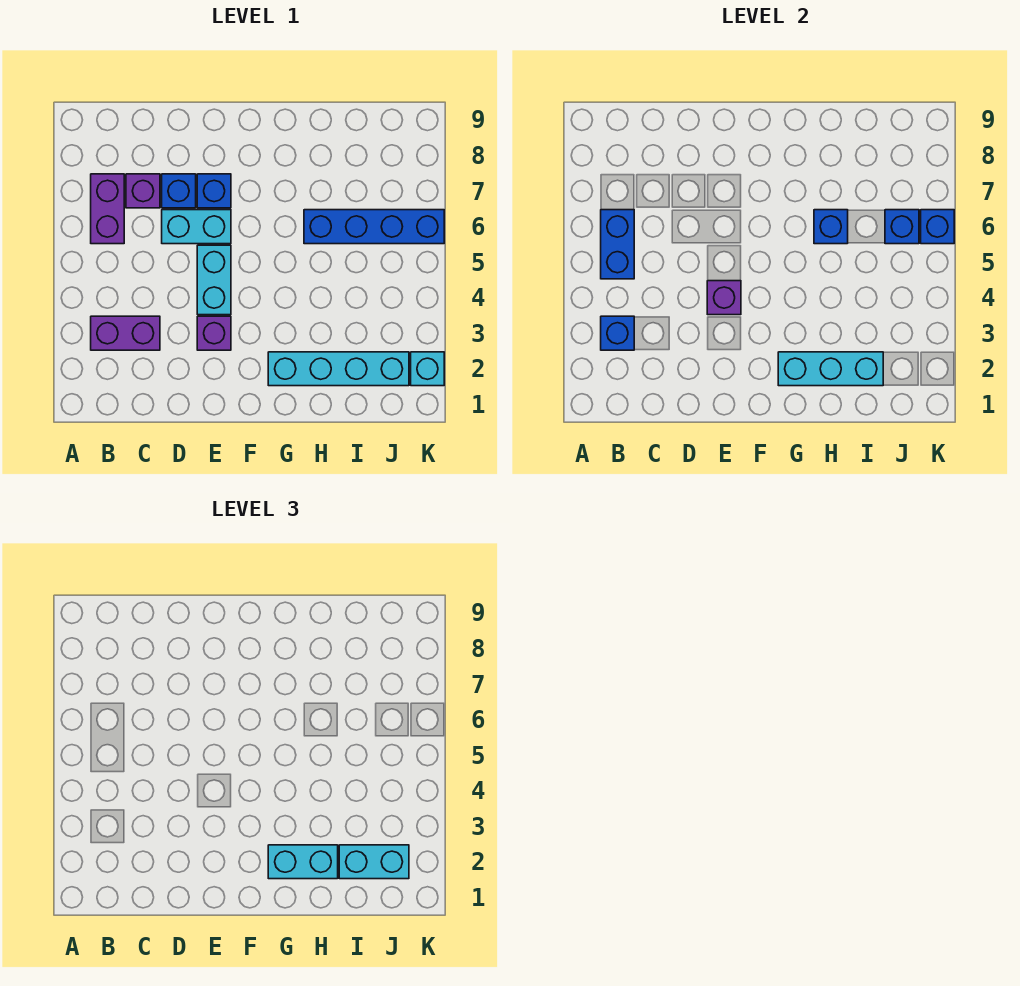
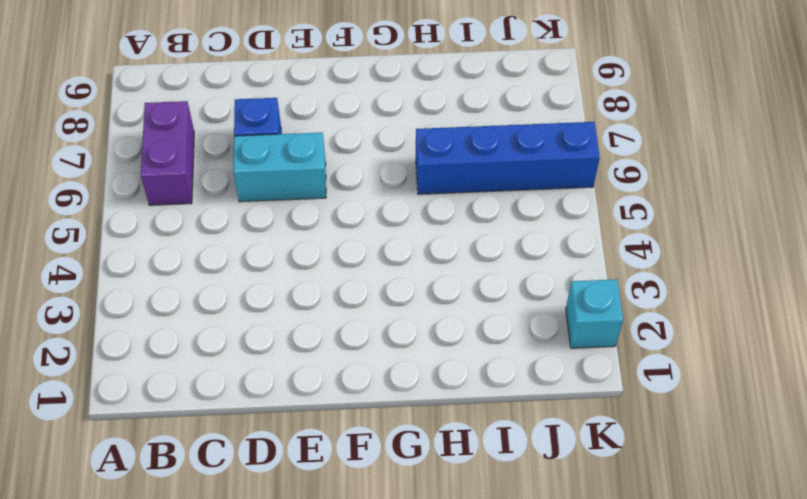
none -> purple brick B3:C3 level 1
none -> purple brick C7 level 1
none -> purple brick E3 level 1

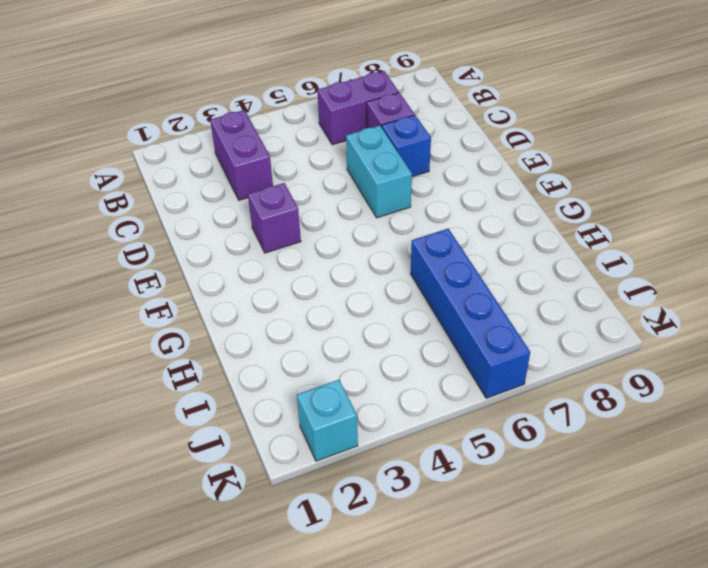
none -> cyan brick E4:E5 level 1
none -> blue brick E7 level 1
none -> cyan brick G2:J2 level 1

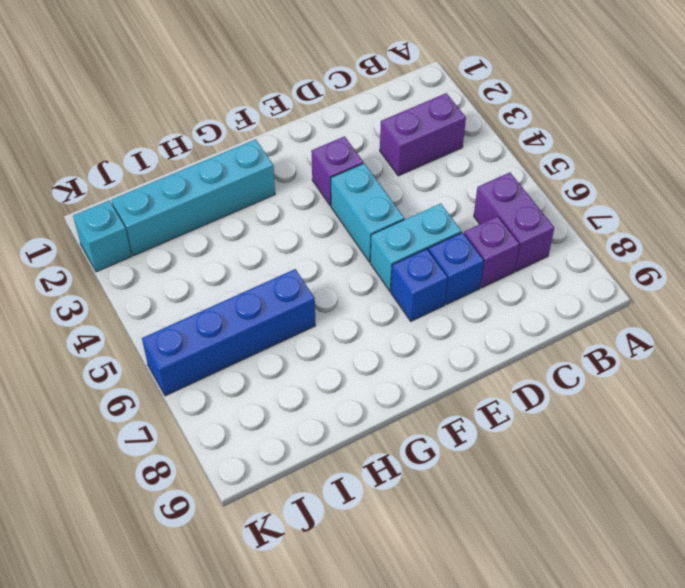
none -> blue brick B3 level 2
none -> blue brick B5:B6 level 2
none -> purple brick E4 level 2

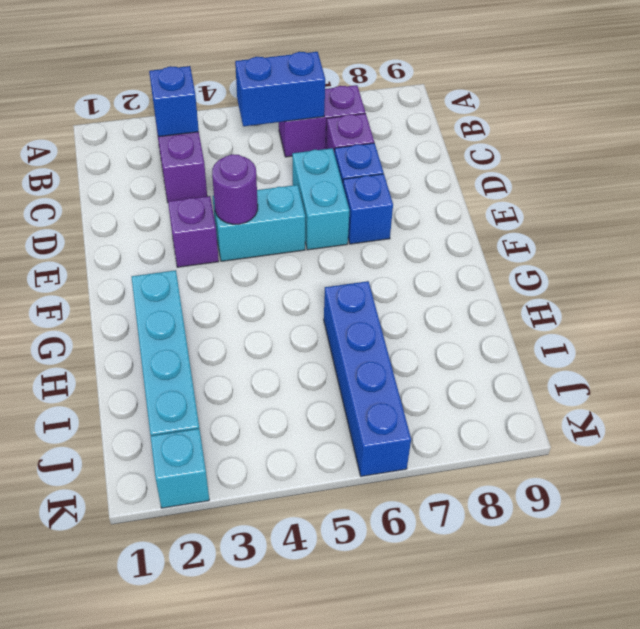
purple round brick E4 level 2 -> purple brick E4 level 2
none -> cyan brick G2:I2 level 2
none -> blue brick H6 level 2
none -> blue brick J6 level 2

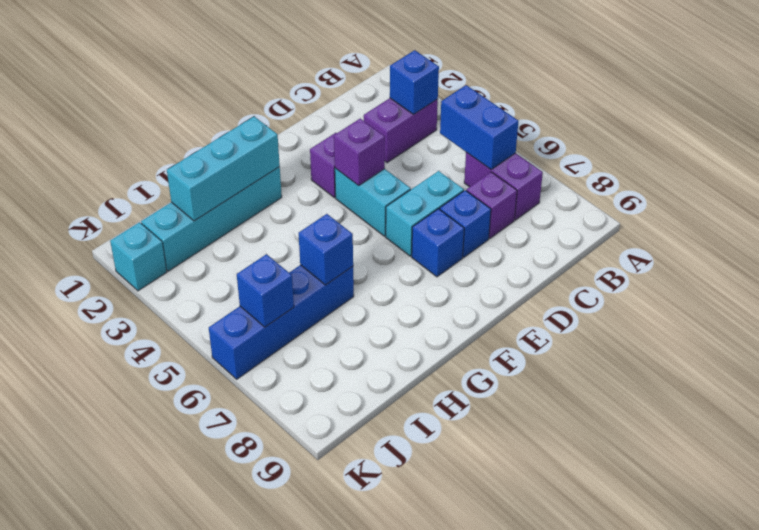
none -> blue brick K6 level 2
none -> cyan brick G2:H2 level 3
none -> cyan brick I2:J2 level 3

